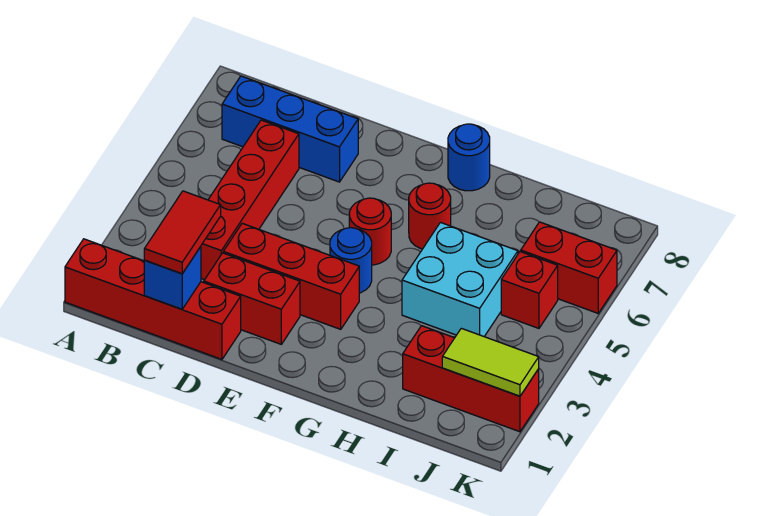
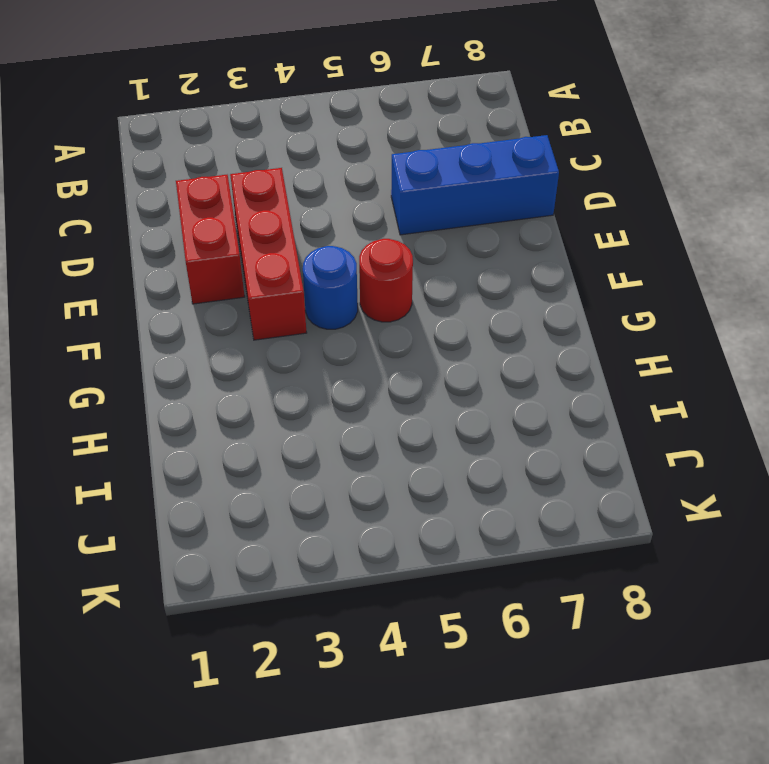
blue brick D6:D8 level 1 -> blue brick B7:D7 level 1
none -> red brick A1:D1 level 1
none -> red brick C3:C6 level 1
none -> red round brick G6 level 1

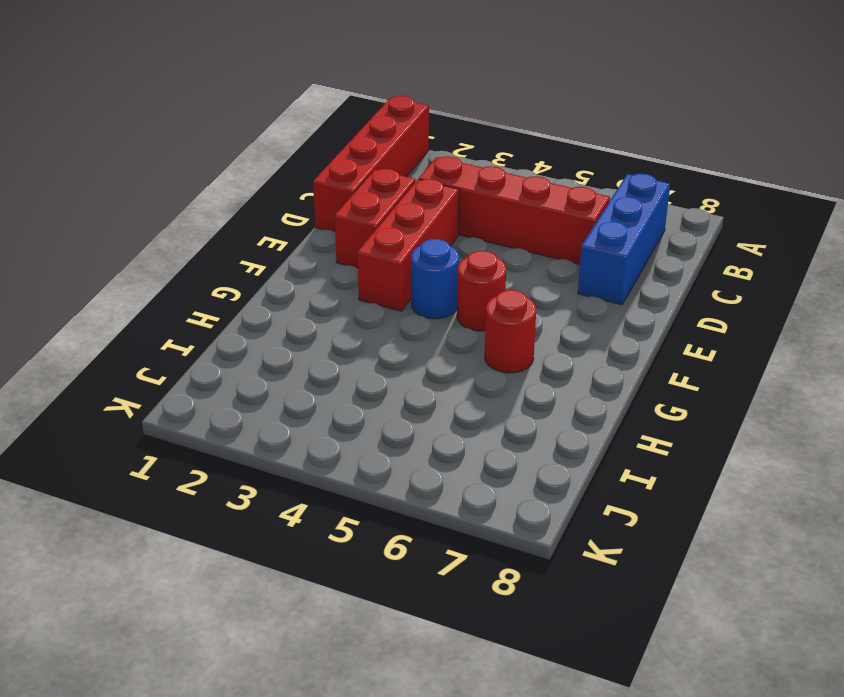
none -> blue round brick G8 level 1
none -> cyan brick H4:I5 level 1
none -> red brick I2:K2 level 1

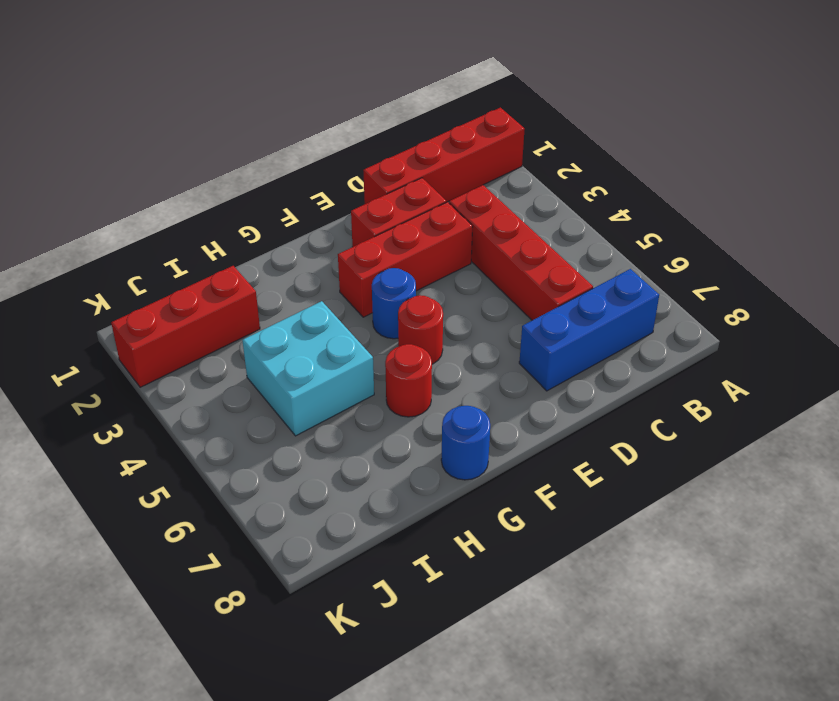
none -> red brick J5 level 1
none -> red brick J6:K6 level 1
none -> blue brick C1 level 2

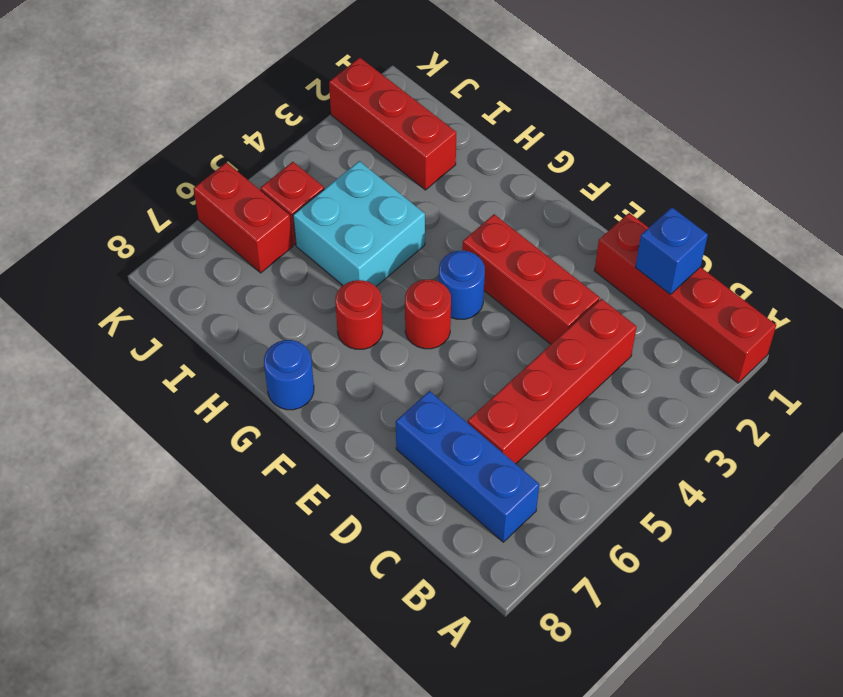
none -> red brick D2:E2 level 1
none -> lime tile J2:K2 level 2
none -> red tile C1:C2 level 3

